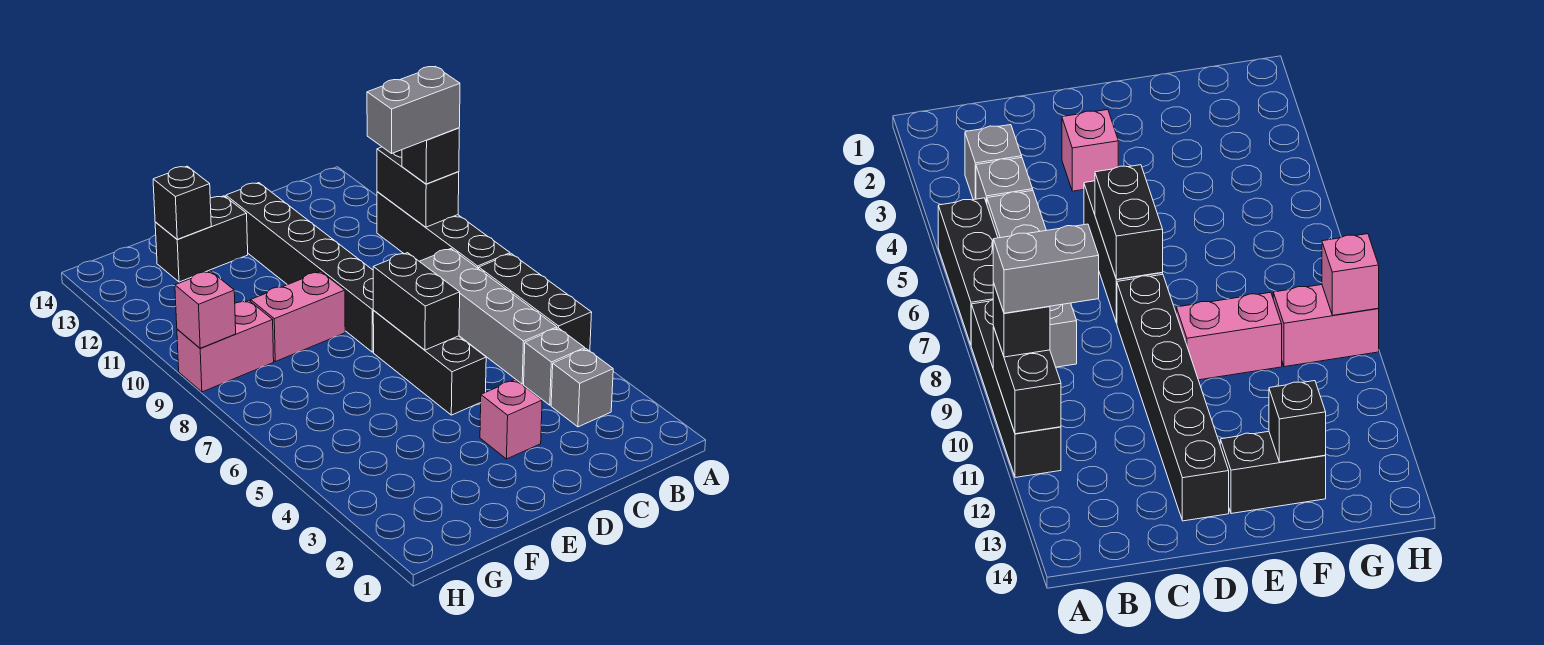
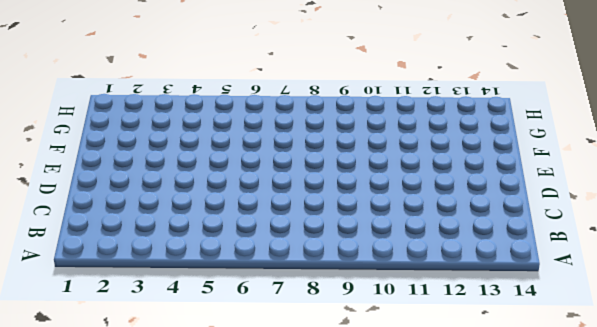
none -> black brick A5:A7 level 1
none -> black brick A8:A11 level 1
none -> grey brick B3 level 1

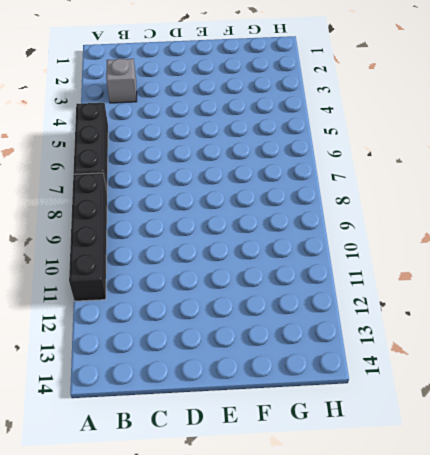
none -> grey brick B4 level 1
none -> grey brick B5:B8 level 1
none -> pink brick D3 level 1

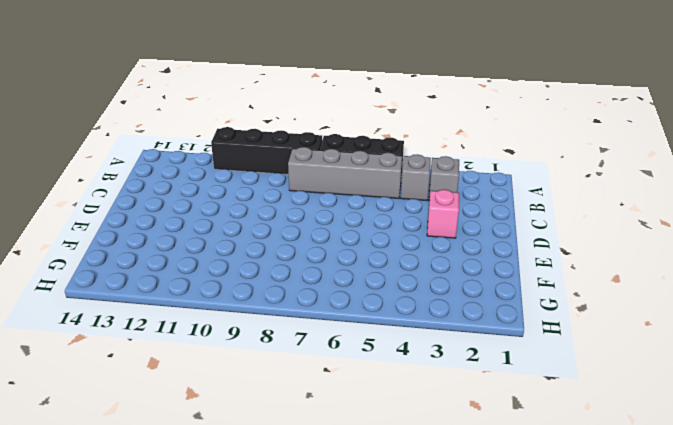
none -> black brick D5:D7 level 1
none -> black brick D8:D13 level 1
none -> pink brick E9:F9 level 1

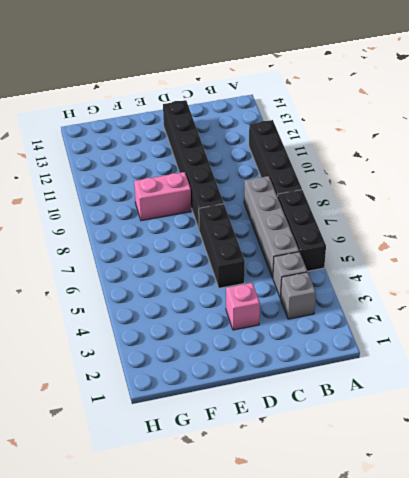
none -> black brick E13:F13 level 1
none -> pink brick G9:H9 level 1
none -> black brick A10:A11 level 2

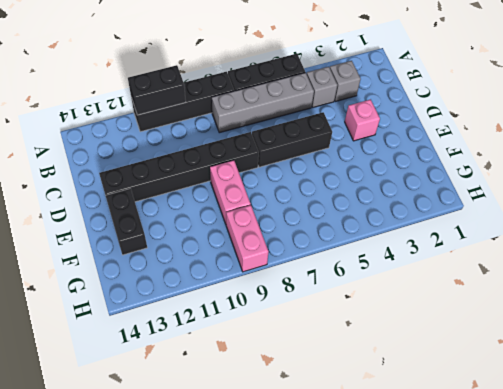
none -> black brick D6:D7 level 2
none -> black brick F13 level 2
none -> pink brick H9 level 2

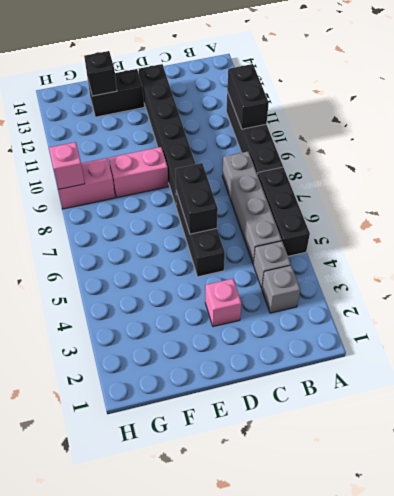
none -> black brick A10 level 3
none -> grey brick A10:B10 level 4

